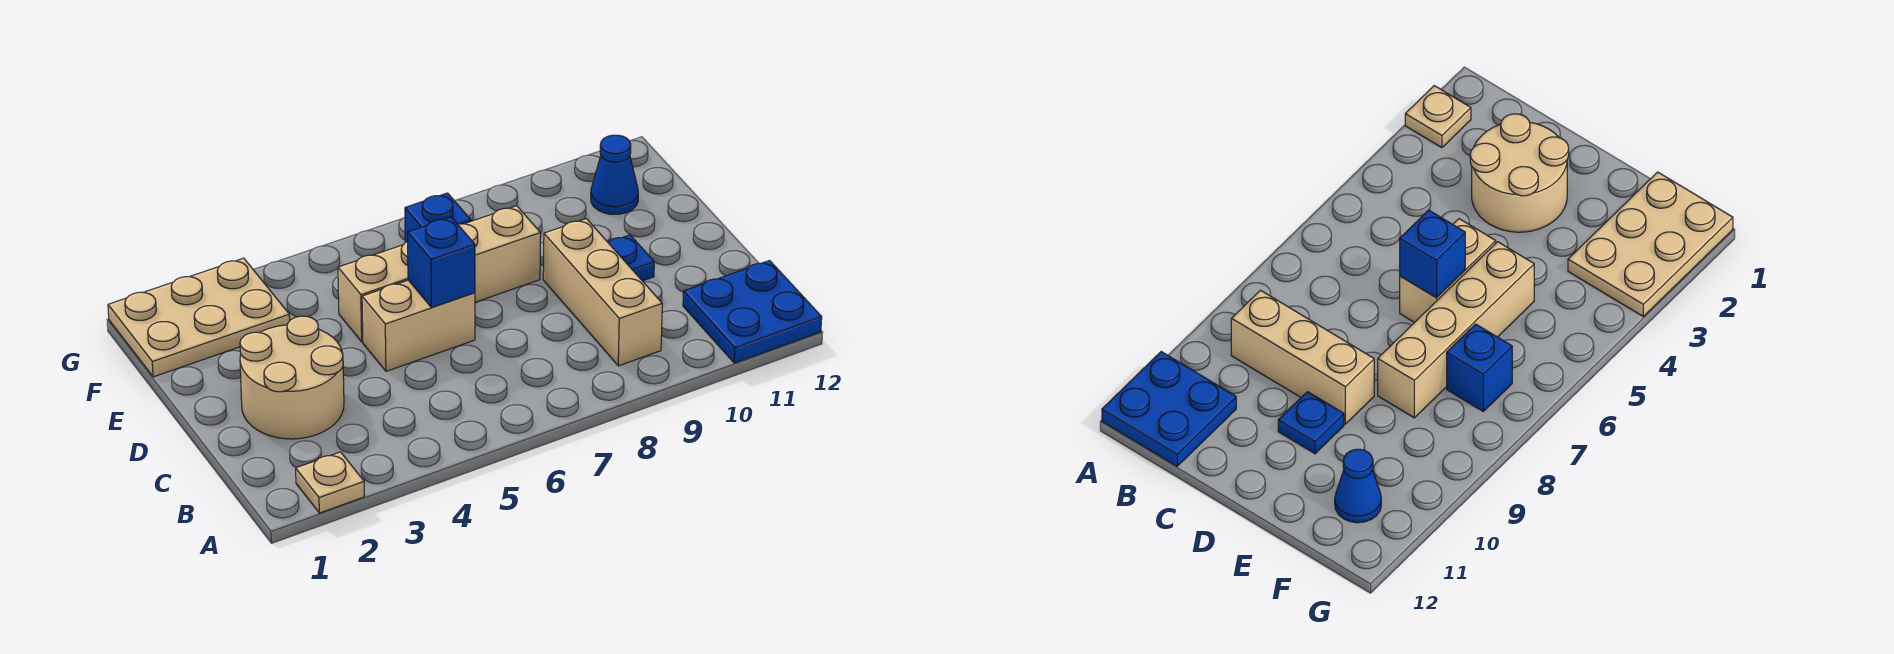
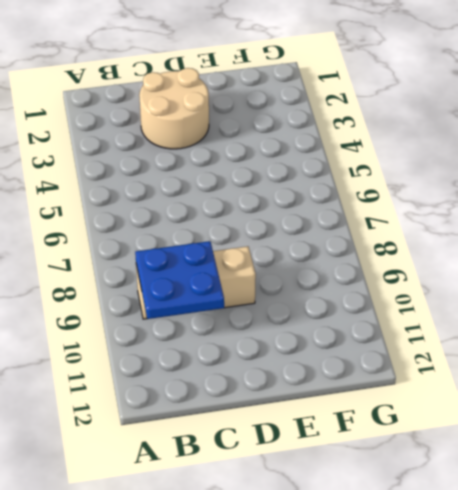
blue plate B9:C10 level 2 -> blue plate A11:B12 level 1
none -> tan plate A2 level 1
none -> tan brick D5:D6 level 1

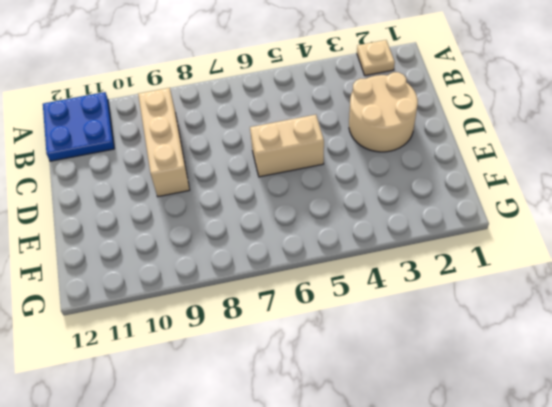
none -> blue plate D10 level 1
none -> tan brick E5:E8 level 1

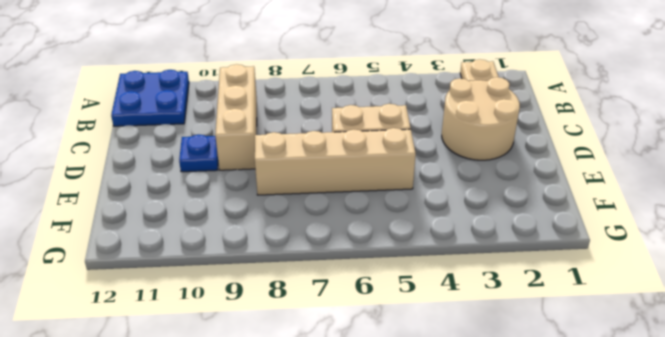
none -> tan plate F1:G3 level 1
none -> blue brick F7 level 1

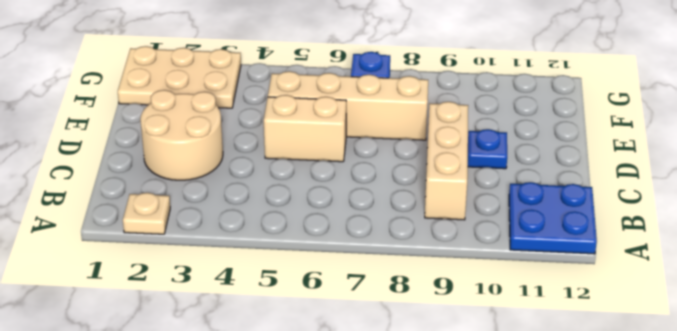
none -> blue cone F11 level 1
none -> blue brick D6 level 2

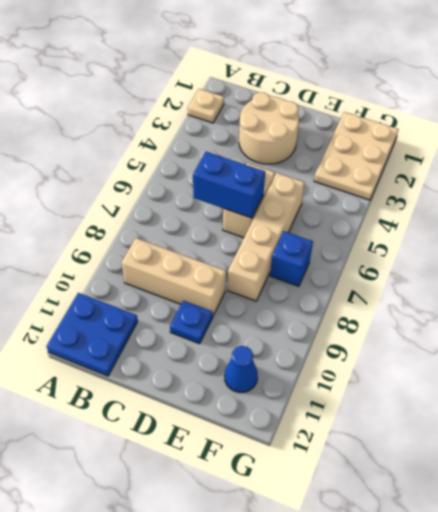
blue brick C6:D6 level 2 -> blue brick D6 level 2

